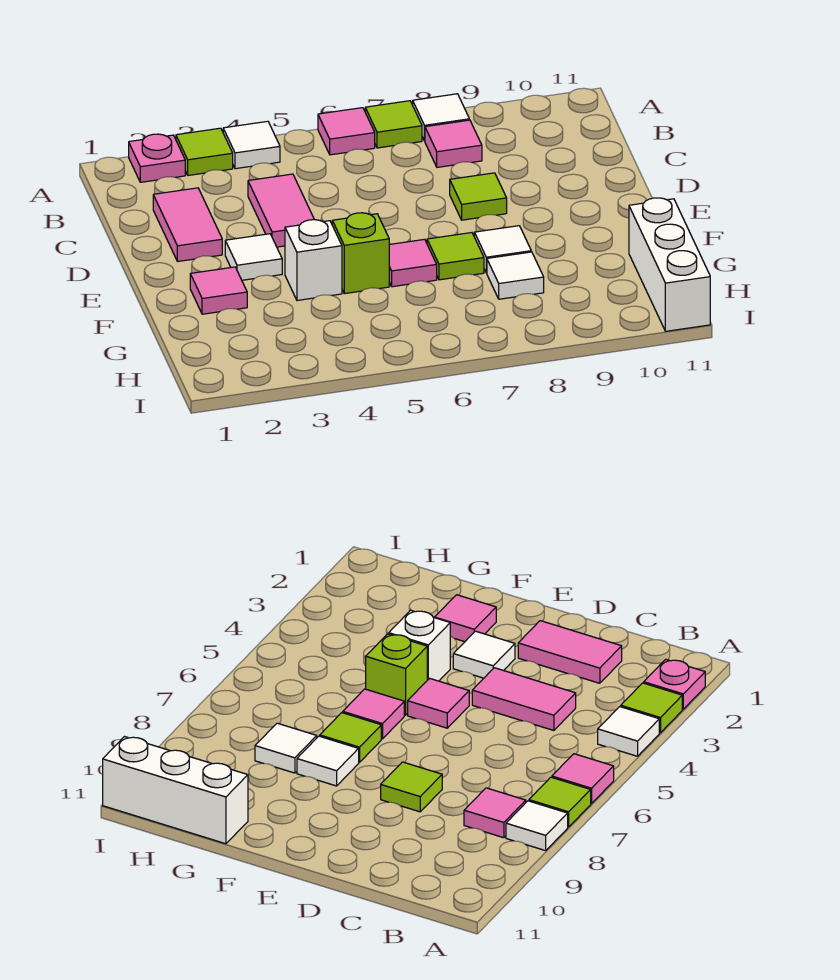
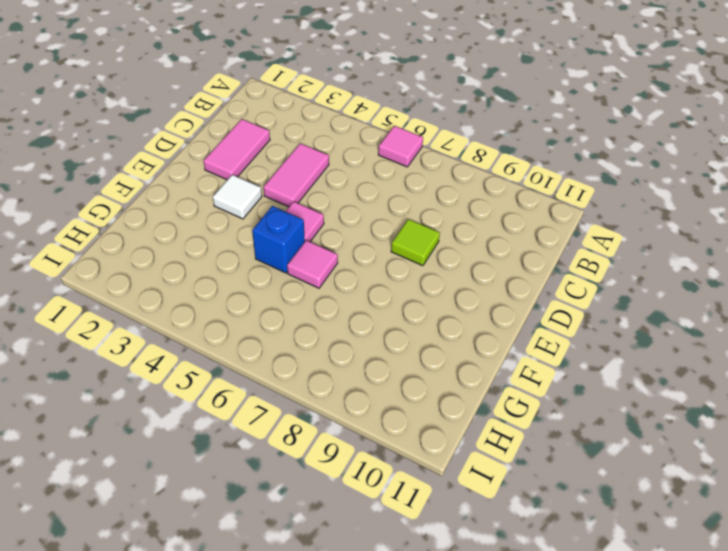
blue brick F5 level 1 -> lime brick F5 level 1
none -> pink plate A2 level 1
none -> lime tile A3 level 1
none -> white tile A4 level 1

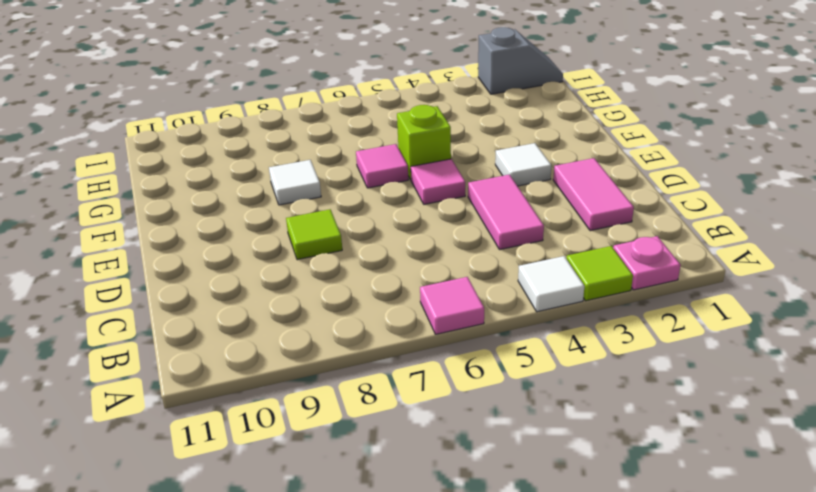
grey slope I1:I2 level 1 top 2 -> none
none -> lime tile A7 level 1
none -> white tile A8 level 1
none -> pink tile B8 level 1

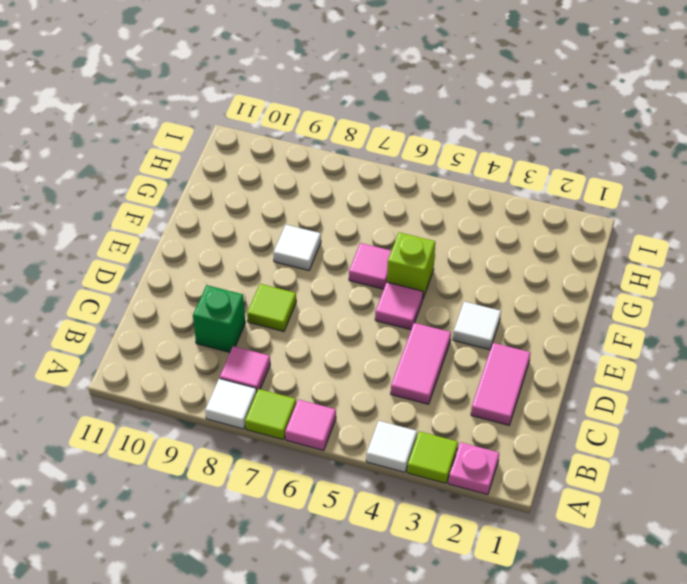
green brick C9 level 1 -> none
none -> pink tile F2 level 1
none -> white brick F4 level 1
none -> lime tile F7 level 1

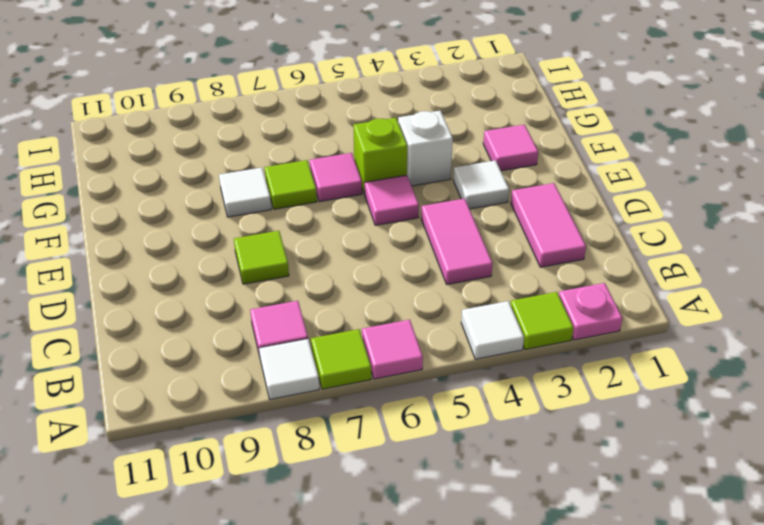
none -> white tile G8 level 1
none -> white brick G11:I11 level 1

